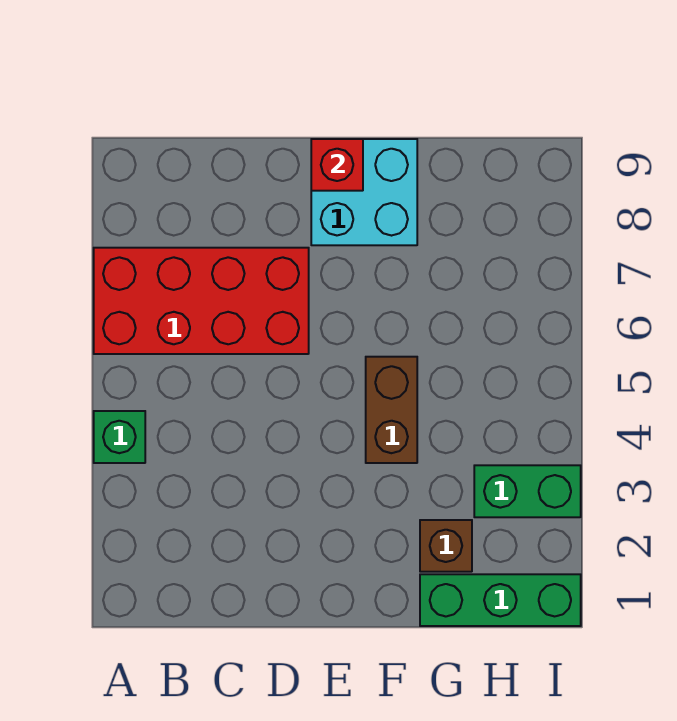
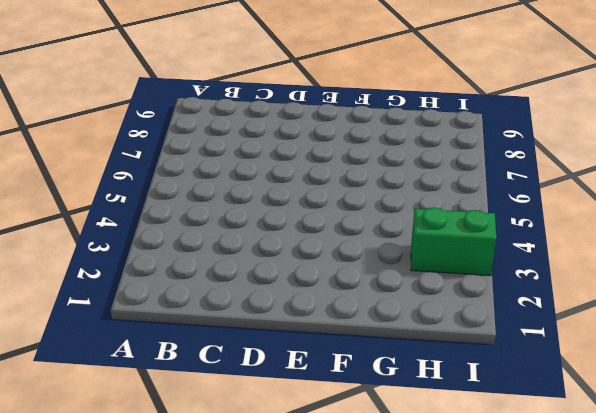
none -> green brick A4 level 1
none -> red brick A6:D7 level 1

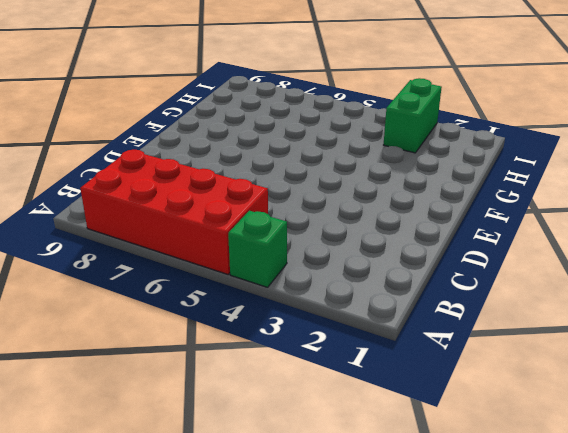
red brick A5:B8 level 1 -> red brick A6:D7 level 1
none -> cyan brick E8:F9 level 1
none -> brown brick F4:F5 level 1

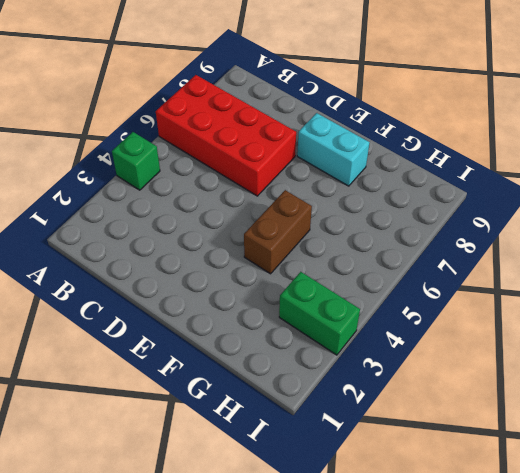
cyan brick E8:F8 level 1 -> cyan brick E8:F9 level 1
none -> green brick G1:I1 level 1
none -> brown brick G2 level 1

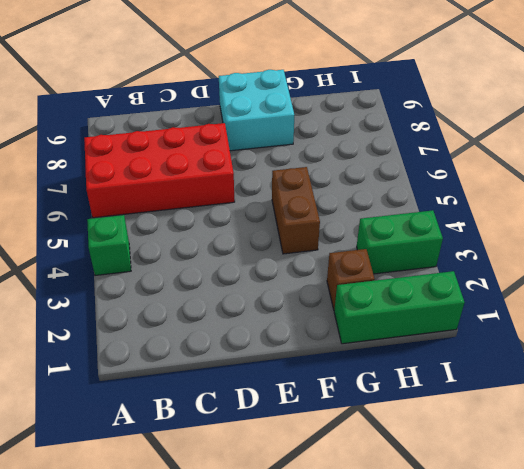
none -> red brick E9 level 2

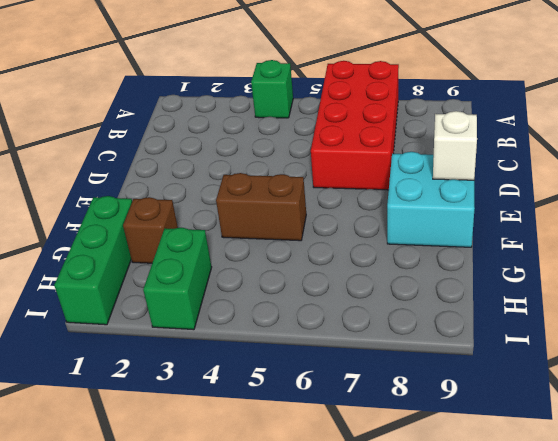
white brick E9 level 2 -> red brick E9 level 2

